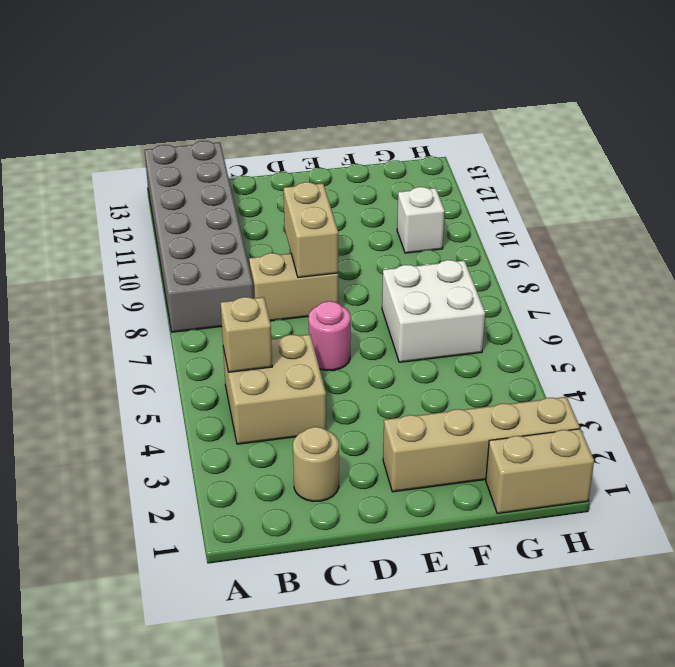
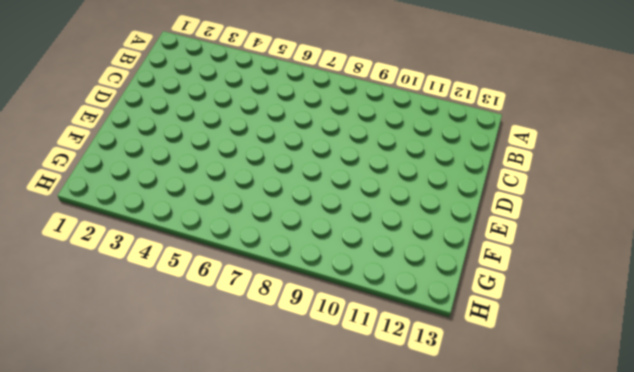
none -> grey brick A8:B13 level 1
none -> tan brick B4:C5 level 1

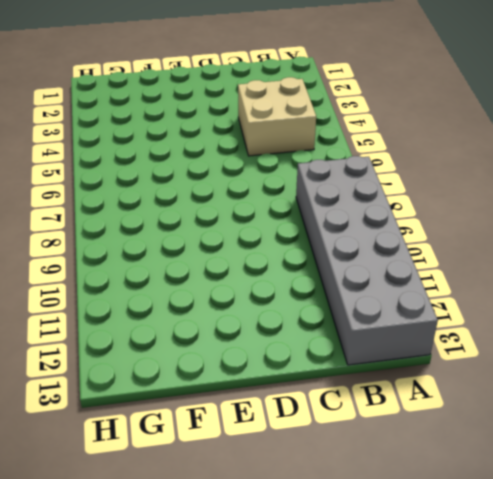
none -> tan round brick C2 level 1
none -> tan brick C8:D8 level 1

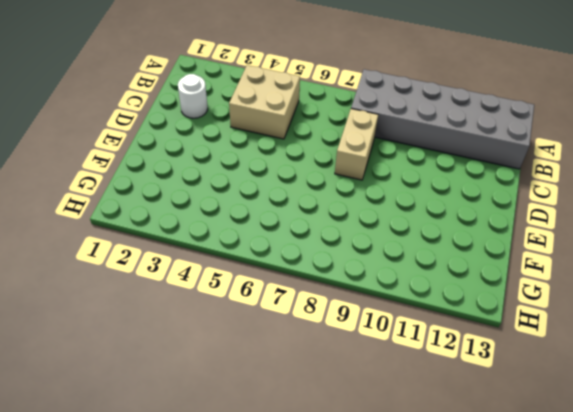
white round brick C2 level 1 -> tan round brick C2 level 1
none -> pink round brick D6 level 1
none -> tan brick E2:H2 level 1

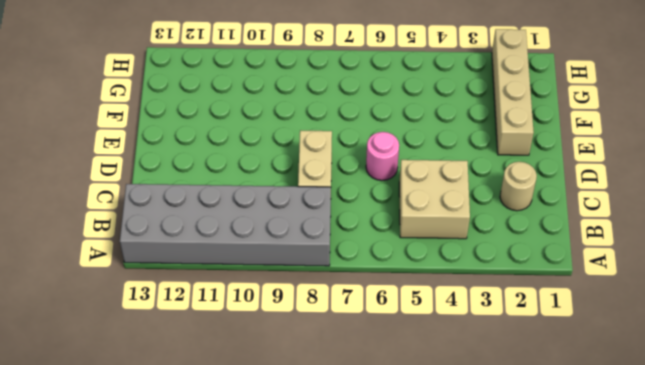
none -> white brick F6:G7 level 1
none -> tan brick G1:H1 level 1

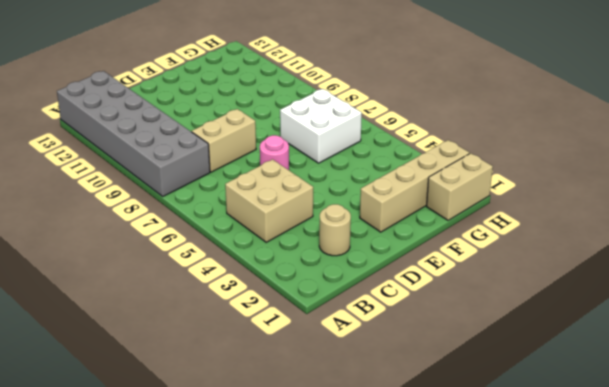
none -> white brick G10 level 1
none -> tan brick B5 level 2

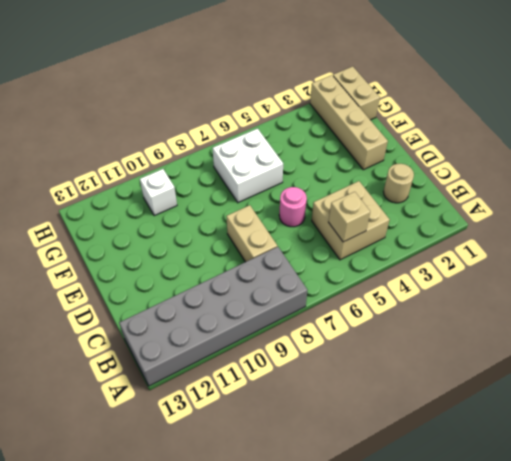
none -> tan brick D8:D9 level 2

